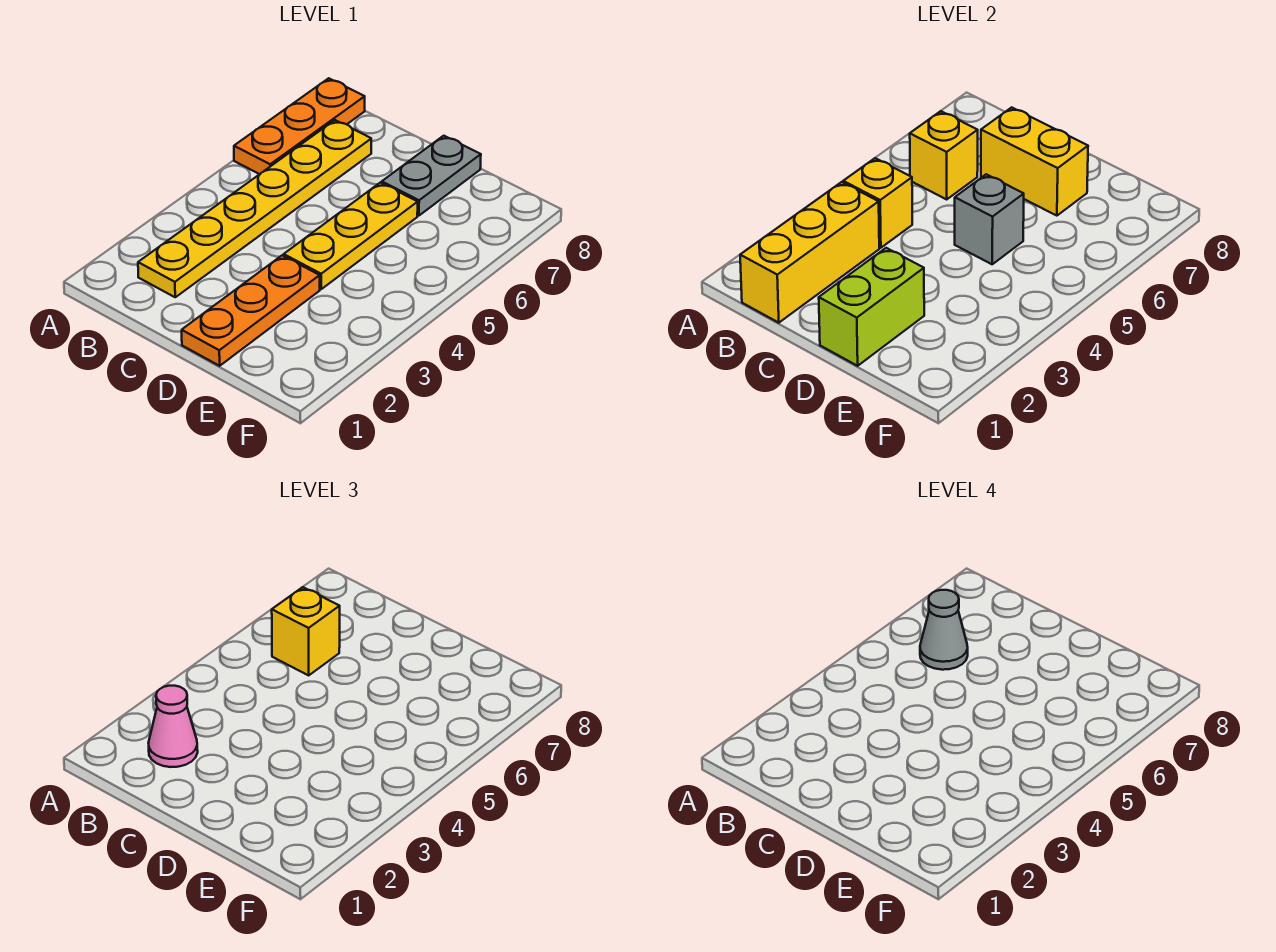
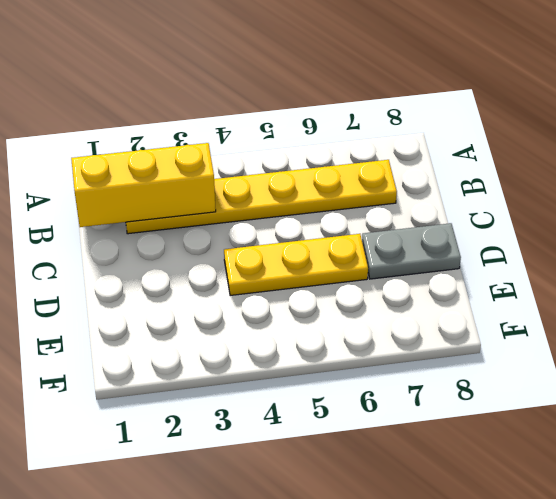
none -> orange plate A6:A8 level 1
none -> orange plate D1:D3 level 1
none -> yellow brick B4 level 2

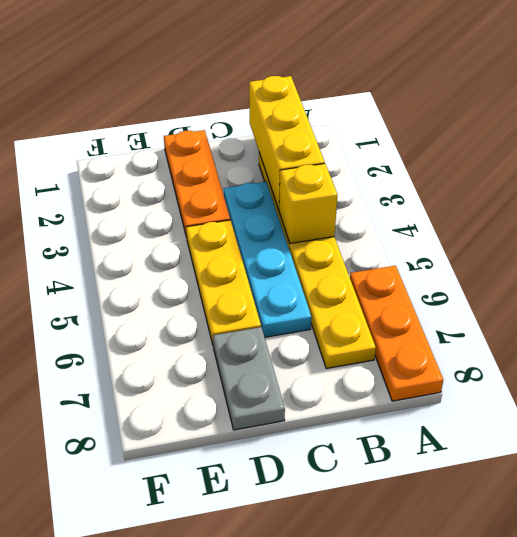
cyan plate C3:C6 level 1 -> none
none -> yellow brick B6 level 2
none -> yellow brick C7:D7 level 2
none -> lime brick D1:D2 level 2

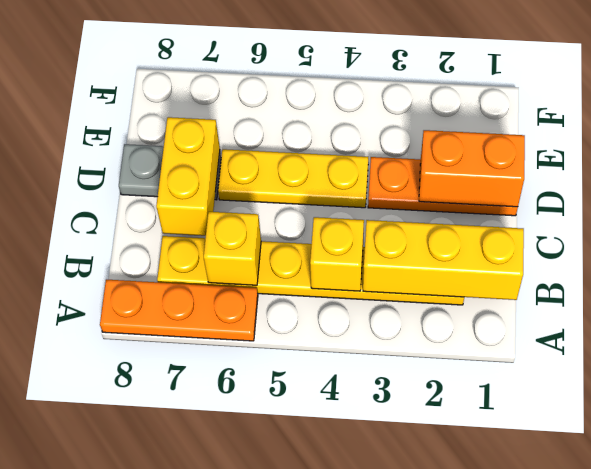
orange brick D1:D2 level 2 -> lime brick D1:D2 level 2
none -> grey brick D5 level 2
none -> pink cone B2 level 3
none -> yellow brick B6 level 3

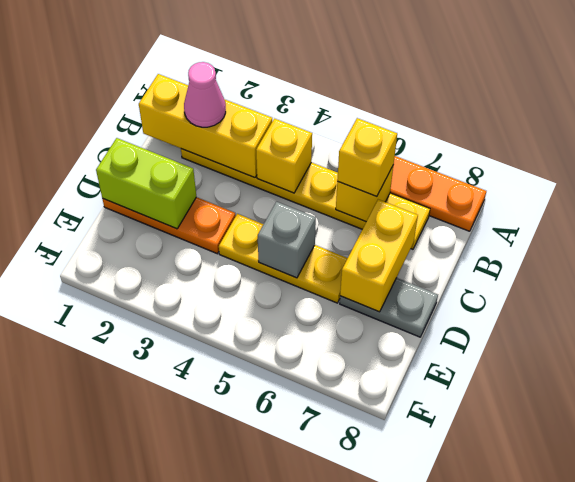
none -> grey cone B6 level 4

